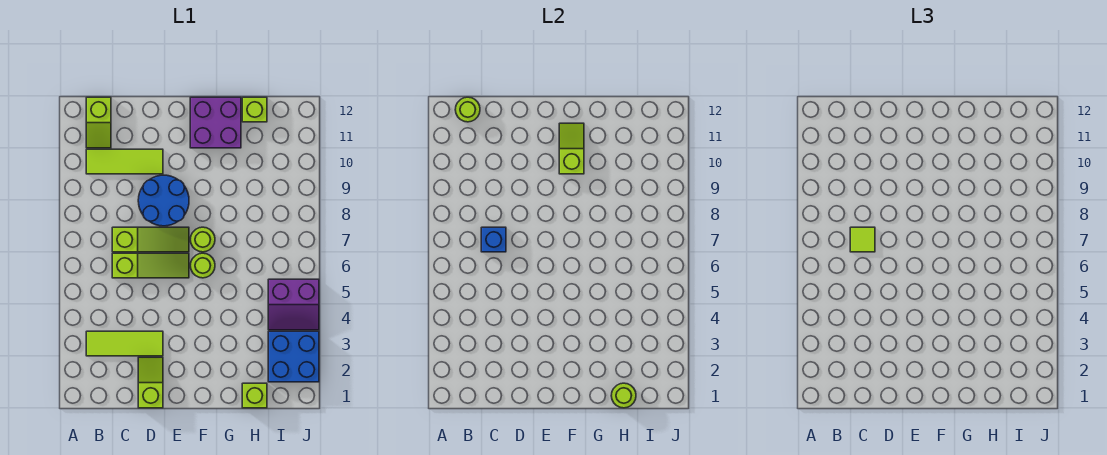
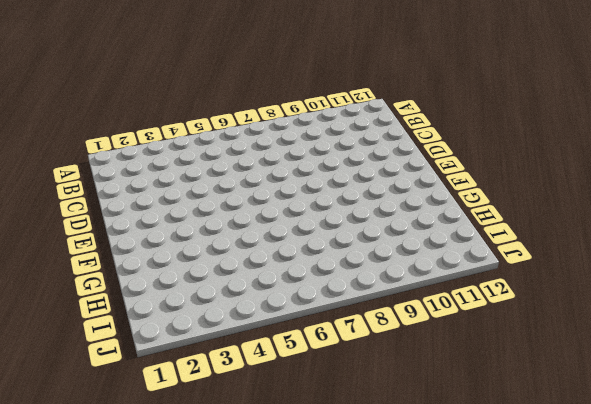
none -> lime tile B3:D3 level 1
none -> lime tile B10:D10 level 1
none -> lime slope B11:B12 level 1 top 12

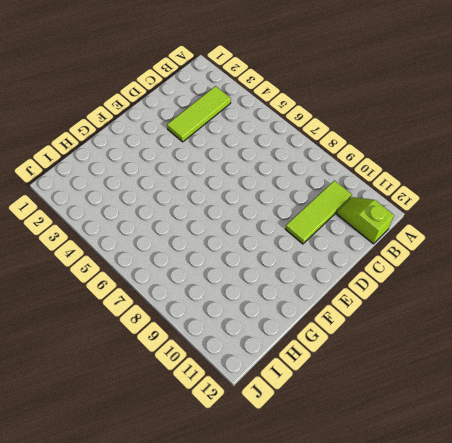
none -> lime slope C6:E6 level 1 top C
none -> lime slope C7:E7 level 1 top C
none -> lime slope D1:D2 level 1 top 1

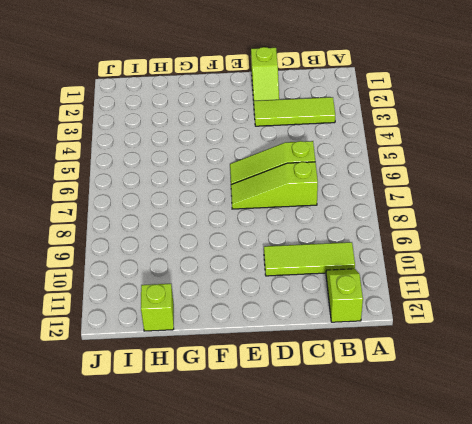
none -> blue round brick D8:E9 level 1
none -> lime round brick F6 level 1
none -> lime round brick F7 level 1

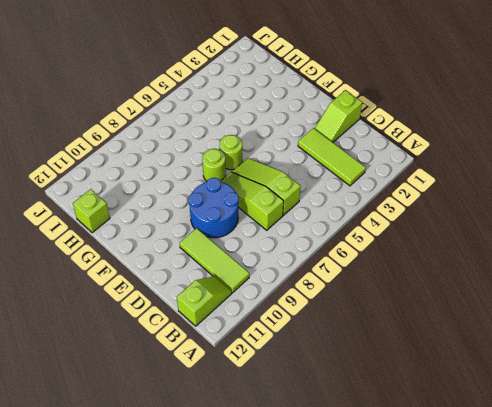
none -> purple brick F11:G12 level 1
none -> lime brick H1 level 1
none -> blue brick I2:J3 level 1

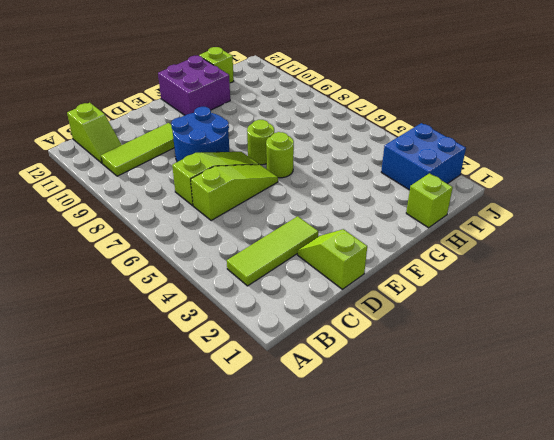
none -> purple slope I4:J5 level 1 top 5
none -> lime round brick B12 level 2
none -> blue brick C7 level 2

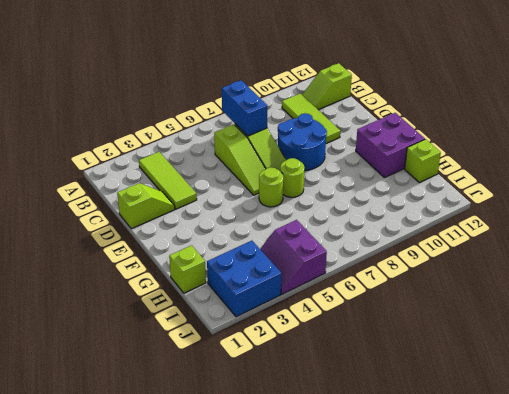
blue brick B7:C7 level 2 -> blue brick C7 level 2
none -> lime round brick B12 level 2
none -> lime slope F10:F11 level 2 top 10
none -> lime round brick H1 level 2

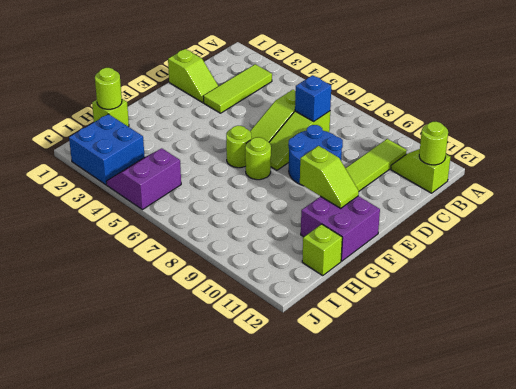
none -> lime tile C7 level 3

